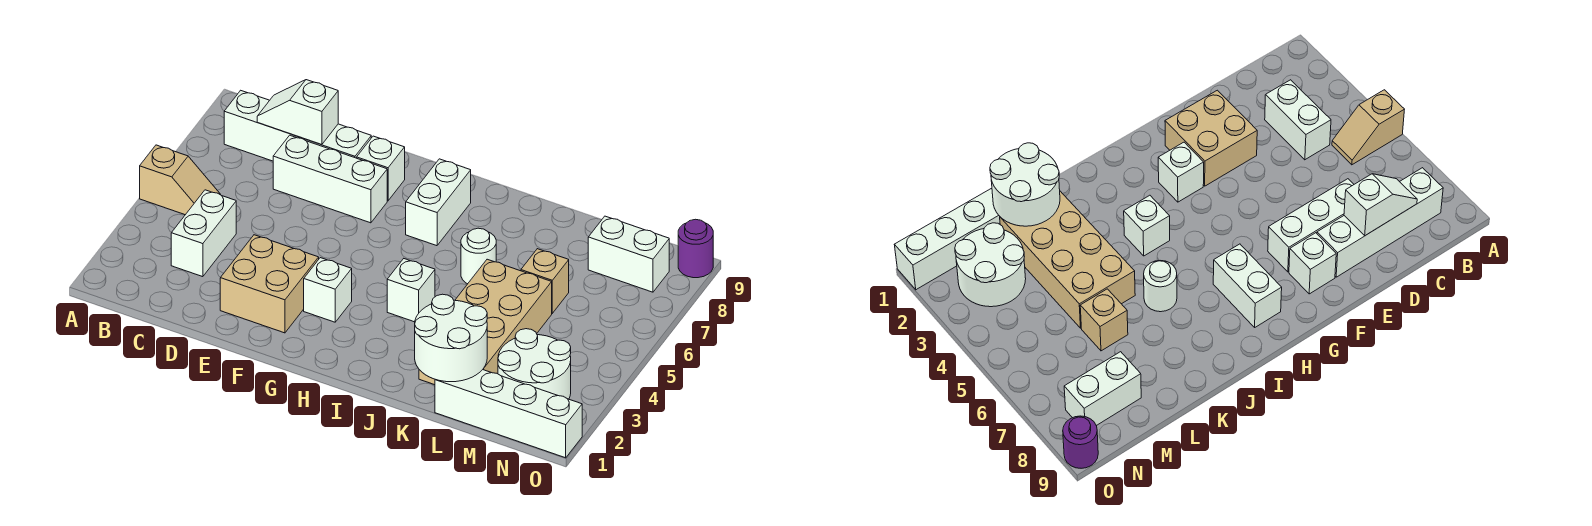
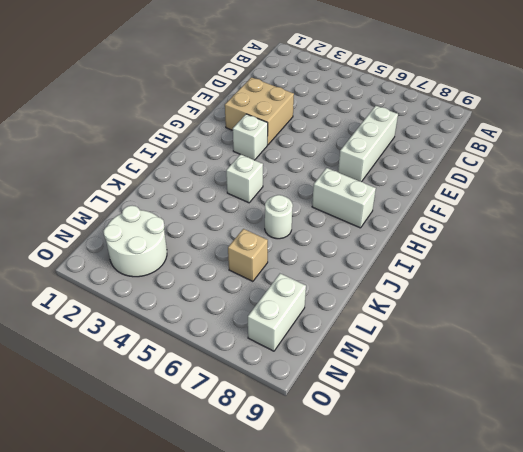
none -> tan slope A5:B5 level 1 top A
none -> white brick B8:E8 level 1
none -> white brick C3:C4 level 1

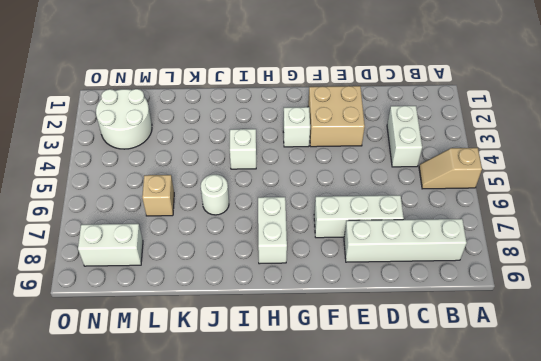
none -> white brick F8 level 1
none -> tan brick K2:L5 level 1
none -> white brick L1:O1 level 1

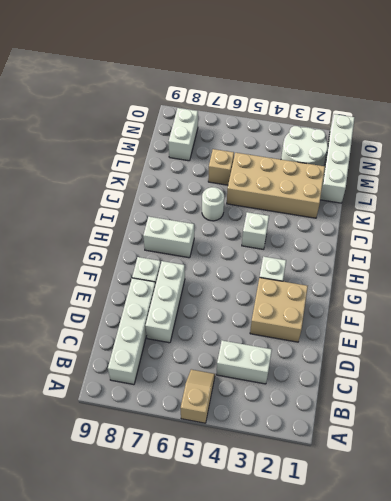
none -> purple round brick O9 level 1
none -> white slope C8:D8 level 2 top D
none -> white round brick K1:L2 level 2

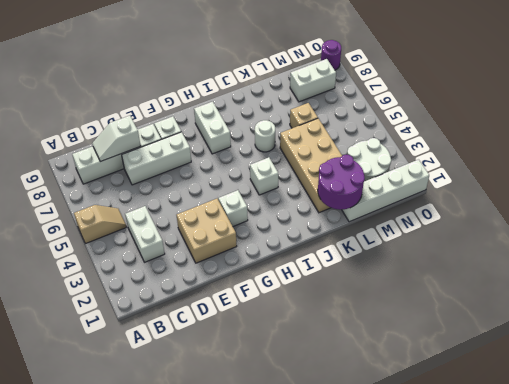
purple round brick K1:L2 level 2 -> white round brick K1:L2 level 2

